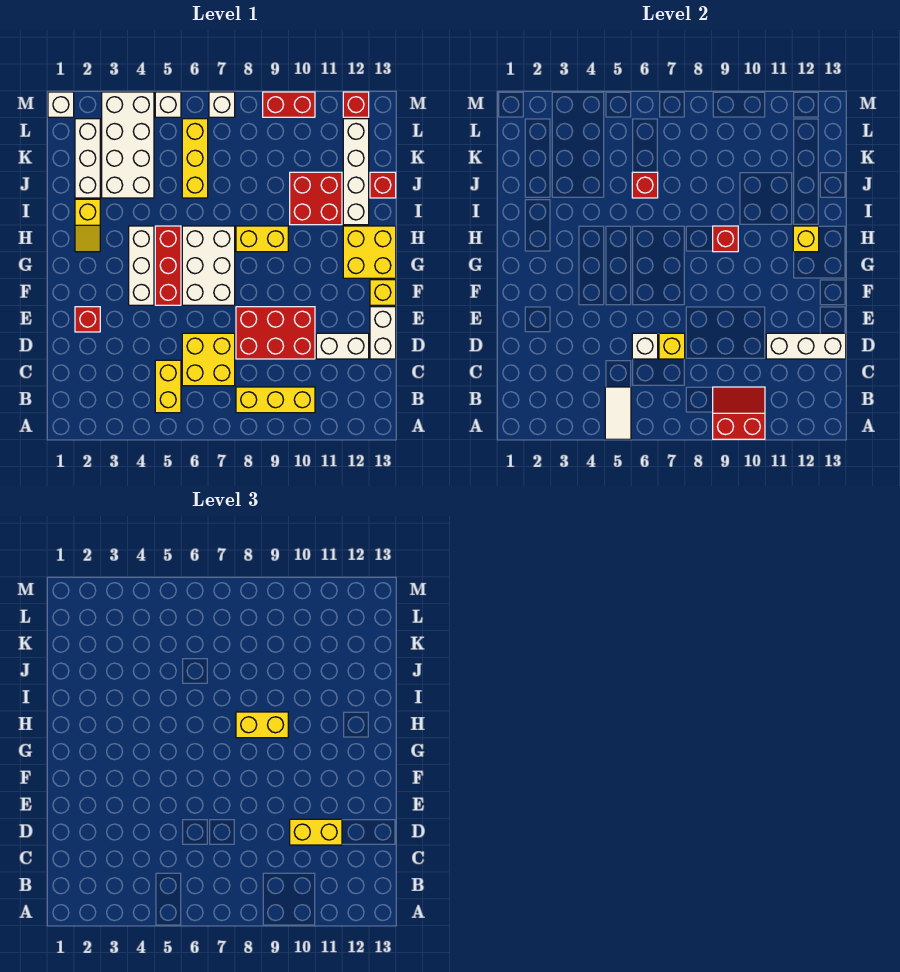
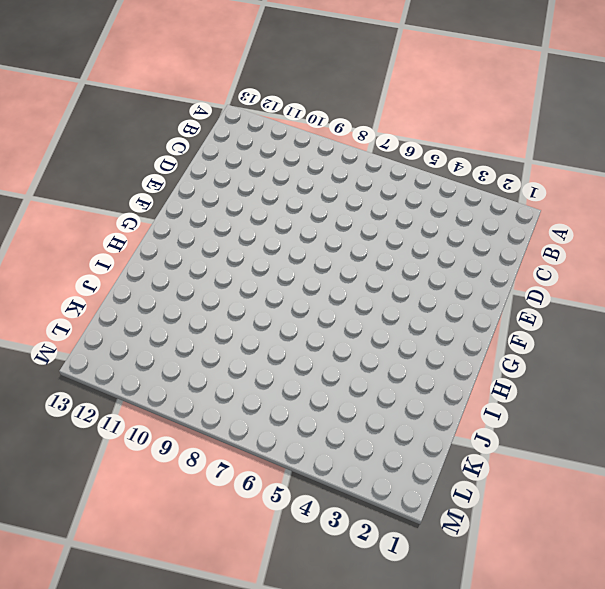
none -> yellow brick B5:C5 level 1
none -> yellow brick B8:B10 level 1
none -> yellow brick C6:D7 level 1
none -> red brick D8:E10 level 1

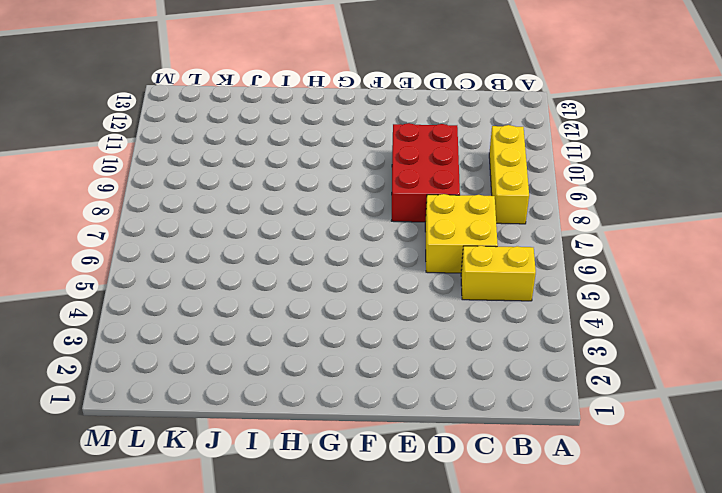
none -> white brick D11:D12 level 1
none -> white brick D13:E13 level 1
none -> red brick E2 level 1
none -> white brick F4:H4 level 1

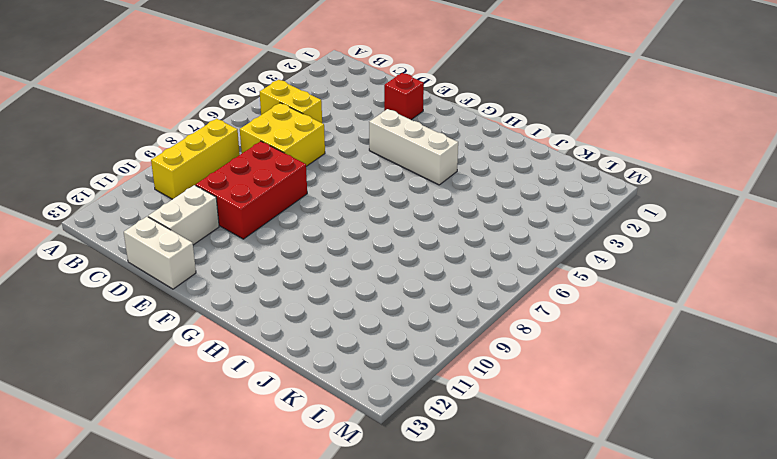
none -> red brick F5:H5 level 1
none -> white brick F6:H7 level 1
none -> yellow brick F13 level 1
none -> yellow brick G12:H13 level 1

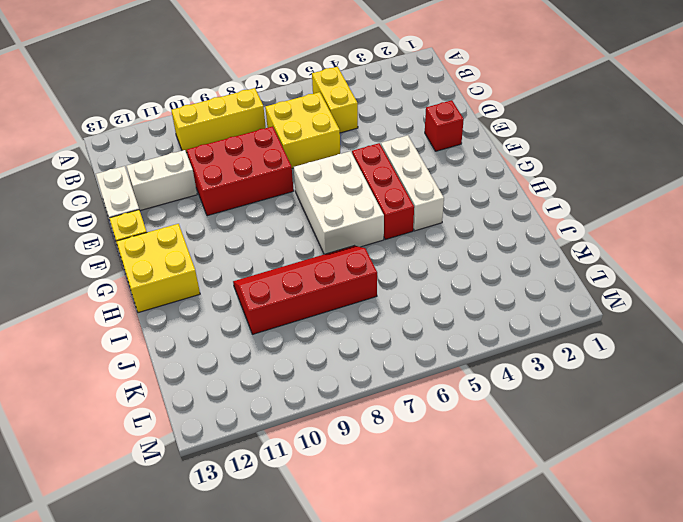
red slope I7:J10 level 1 top J -> red brick I10:J11 level 1
none -> yellow slope H2:I2 level 1 top I
none -> yellow brick H8:H9 level 1
none -> white brick I12:L12 level 1
none -> white brick J2:L2 level 1

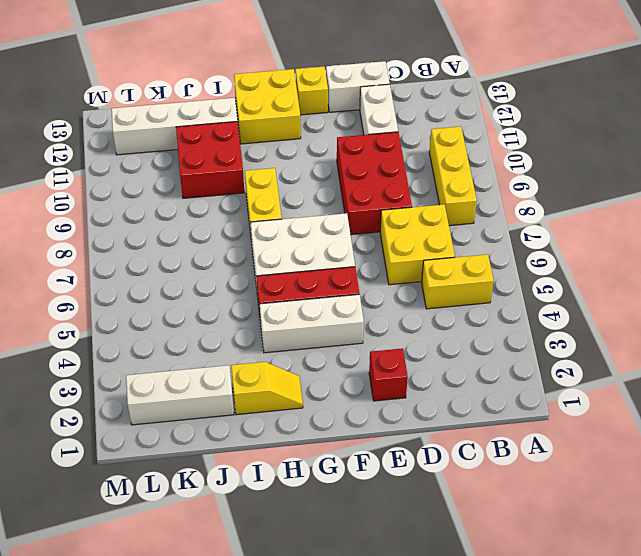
none -> white brick J3:M4 level 1
none -> yellow brick J6:L6 level 1
none -> red brick J13 level 1
none -> white brick M1 level 1

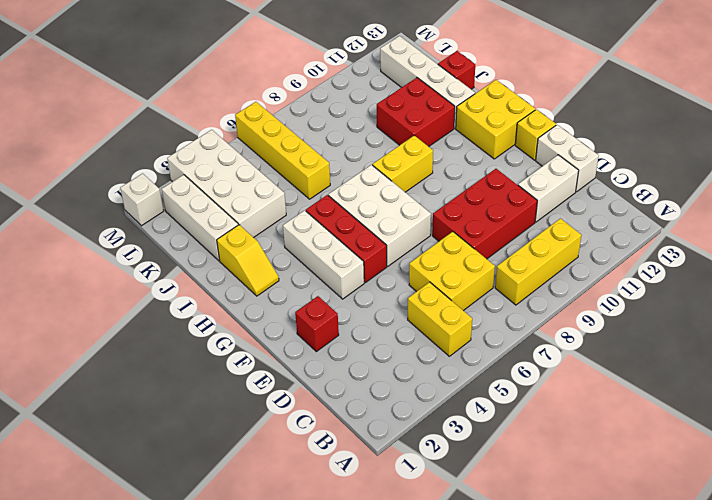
yellow brick J6:M6 level 1 -> yellow brick J6:L6 level 1
none -> white brick M5 level 1
none -> white brick M7 level 1
none -> red brick M9:M10 level 1
none -> red brick M12 level 1

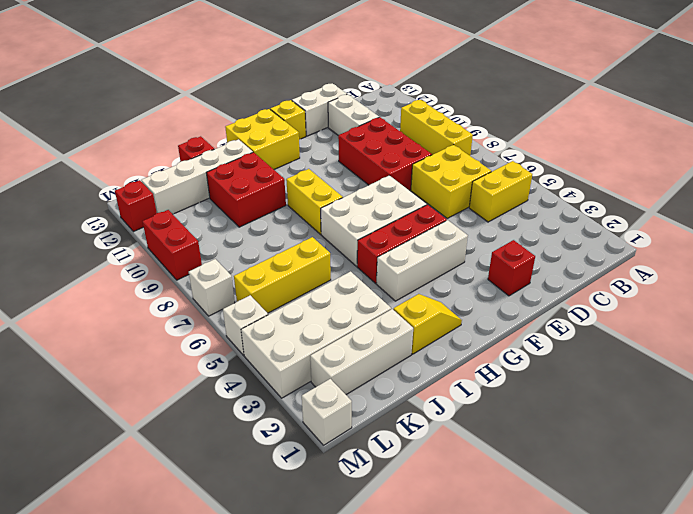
none -> white tile A5:B5 level 2
none -> red slope A9:B10 level 2 top A
none -> white brick D6 level 2
none -> yellow brick D7 level 2

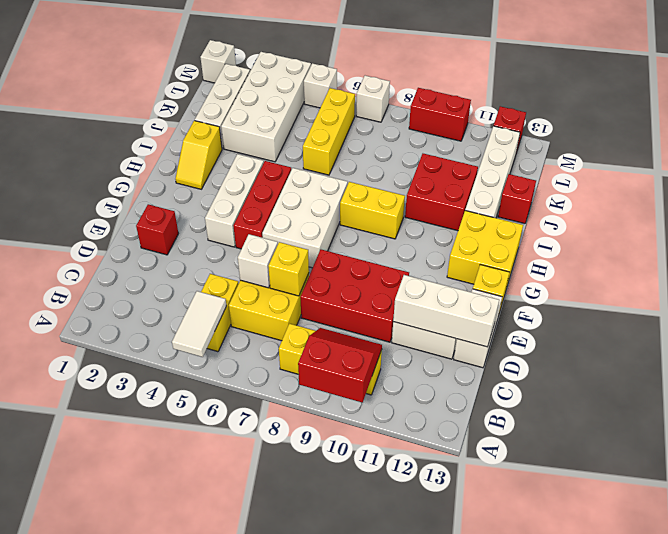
none -> red brick H9 level 2
none -> yellow brick H12 level 2
none -> red brick J6 level 2
none -> yellow brick D10:D11 level 3

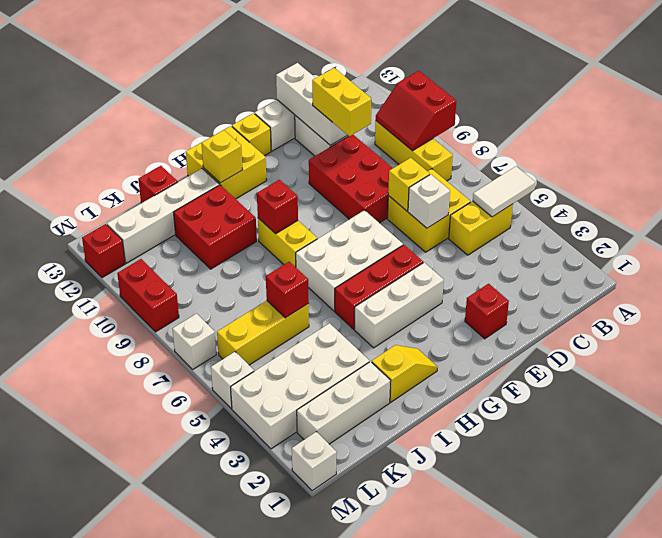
none -> yellow brick H8:H9 level 3

